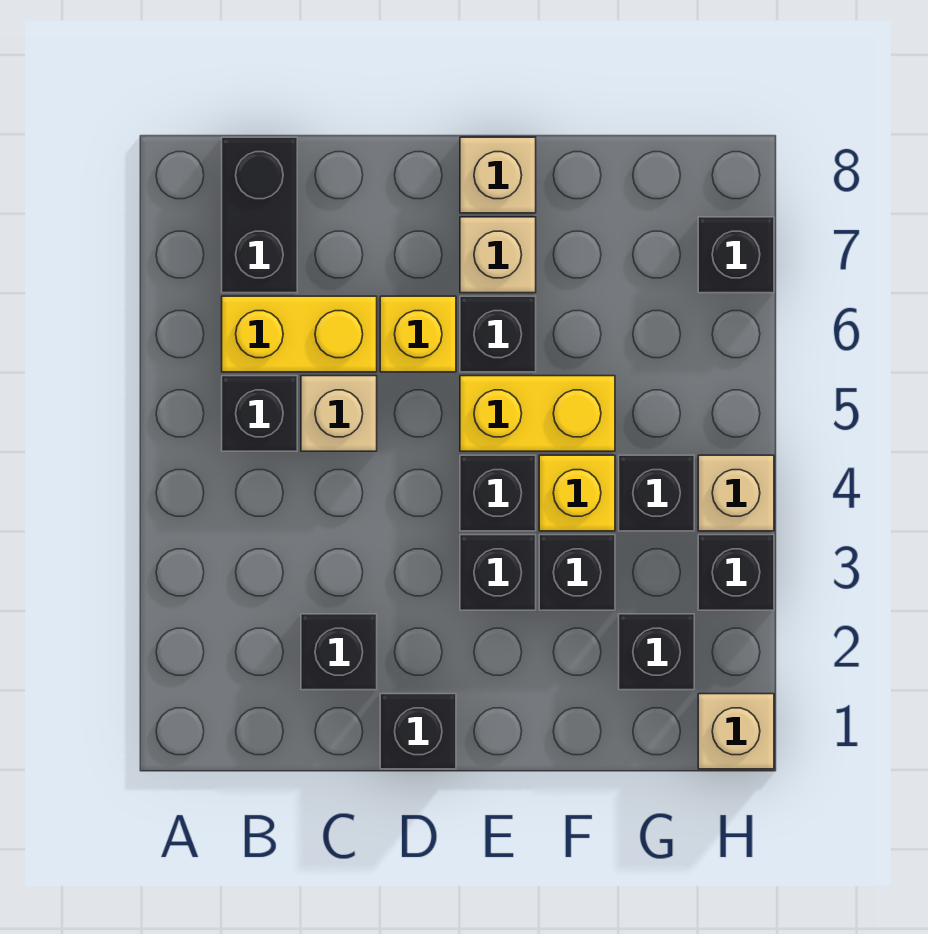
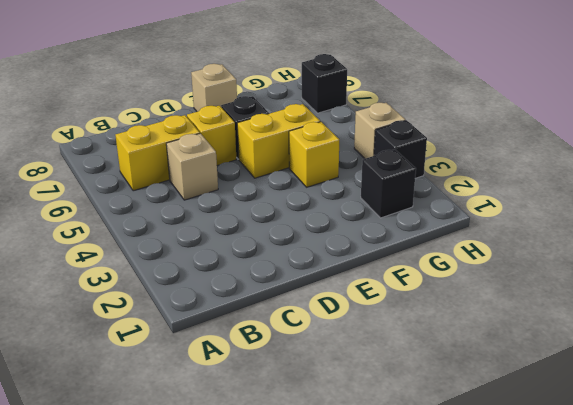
none -> black brick B5 level 1
none -> black brick B7:B8 level 1
none -> black brick C2 level 1

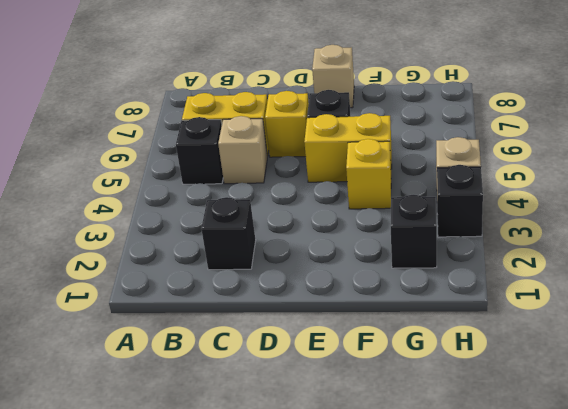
none -> black brick B7:B8 level 1
none -> black brick D1 level 1
none -> black brick E3 level 1

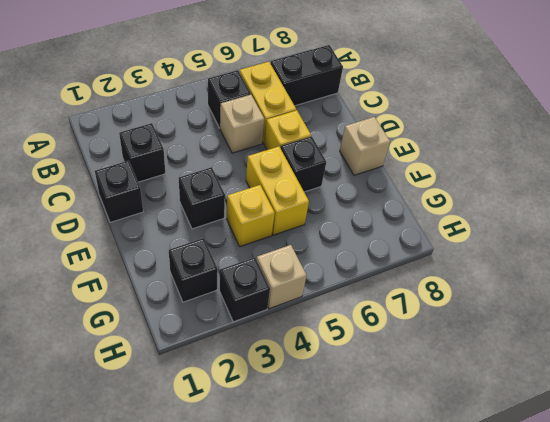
none -> black brick E4 level 1
none -> tan brick E7 level 1
none -> black brick F3 level 1

